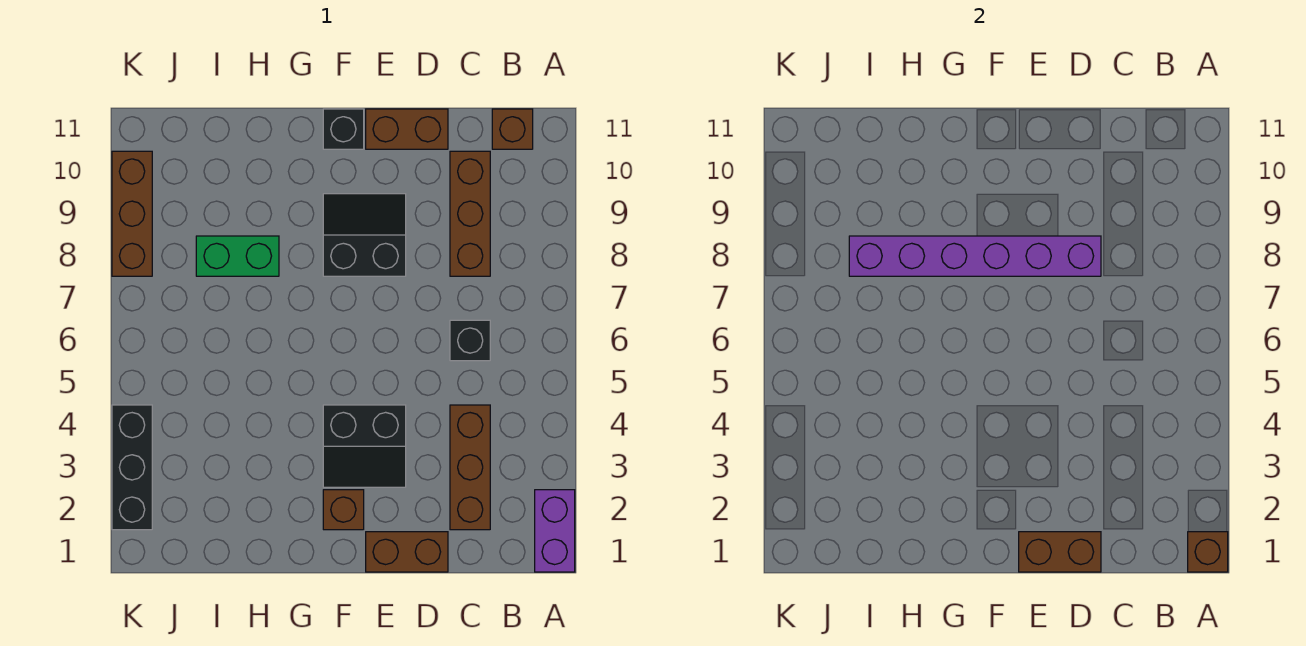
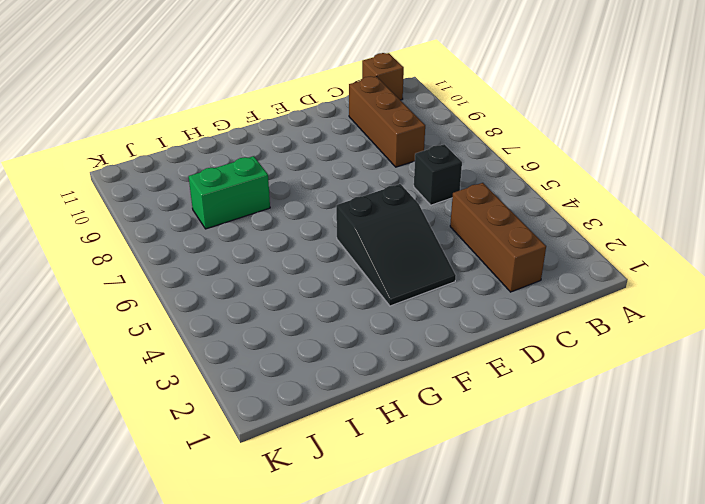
black slope E3:F5 level 1 top 5 -> black slope E3:F4 level 1 top 4
none -> purple brick A1:A2 level 1
none -> brown brick D1:E1 level 1
none -> brown brick D11:E11 level 1

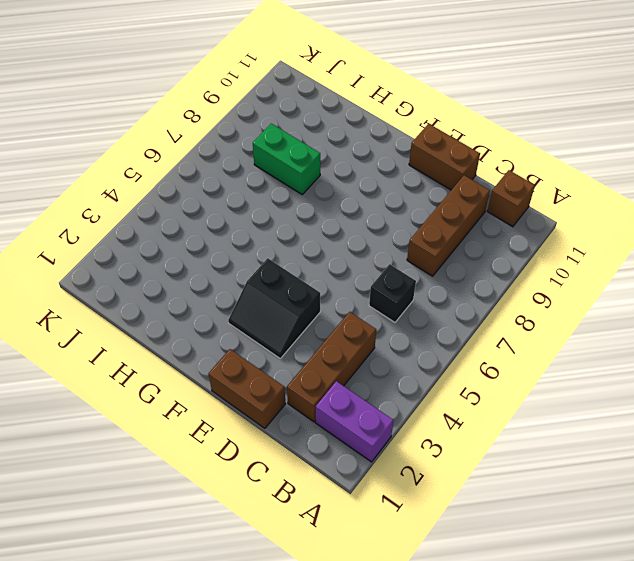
purple brick A2:B2 level 1 -> purple brick A1:A2 level 1
none -> black slope E8:F9 level 1 top 8
none -> brown brick F2 level 1
none -> black brick F11 level 1

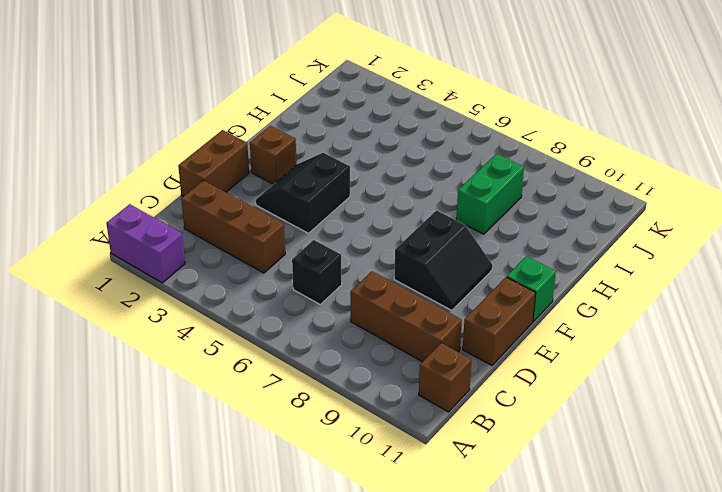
green brick F11 level 1 -> black brick F11 level 1
none -> black brick K2:K4 level 1
none -> brown brick K8:K10 level 1
none -> brown brick A1 level 2

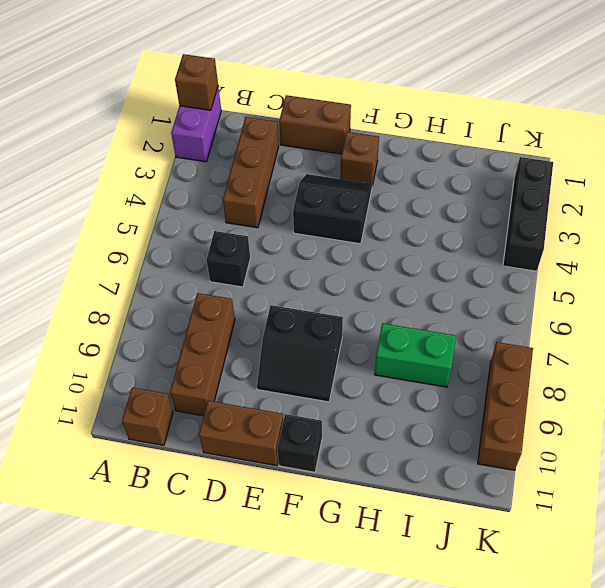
none -> brown brick D1:E1 level 2
none -> purple brick D8:I8 level 2

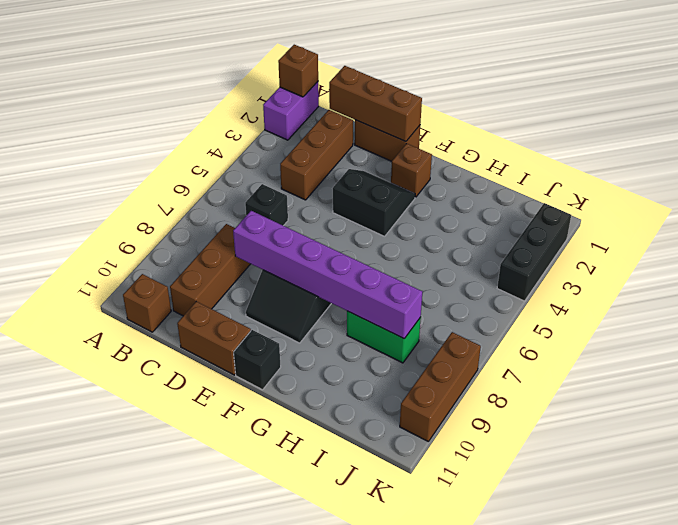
brown brick C1:E1 level 2 -> brown brick D1:E1 level 2

